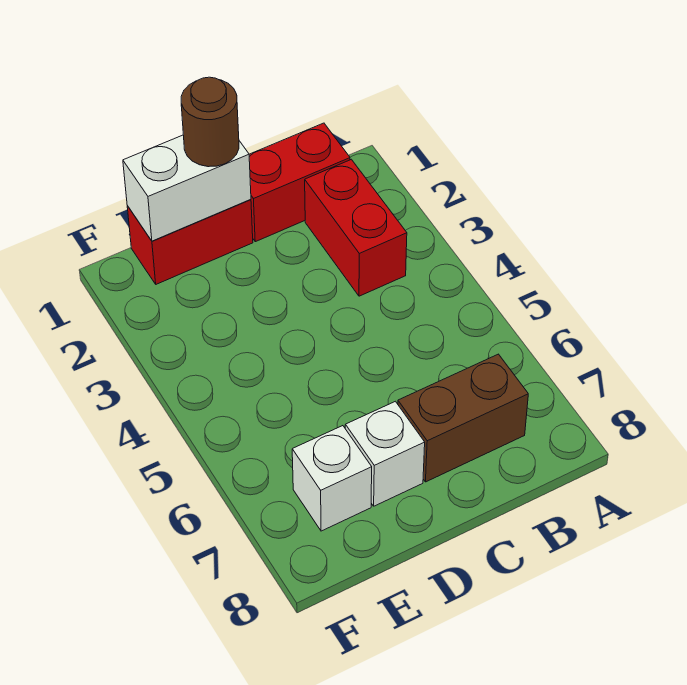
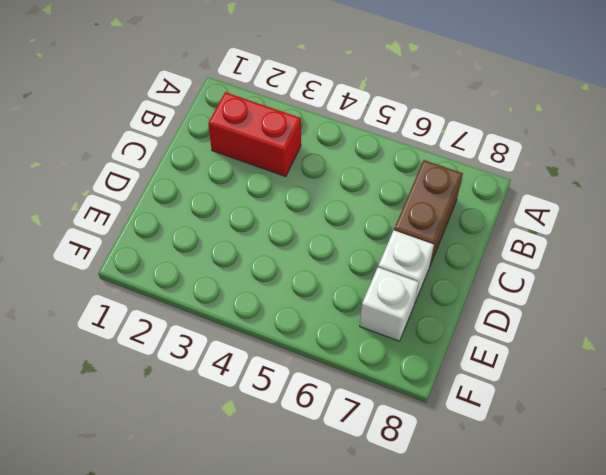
none -> red brick B1:C1 level 1
none -> red brick D1:E1 level 1

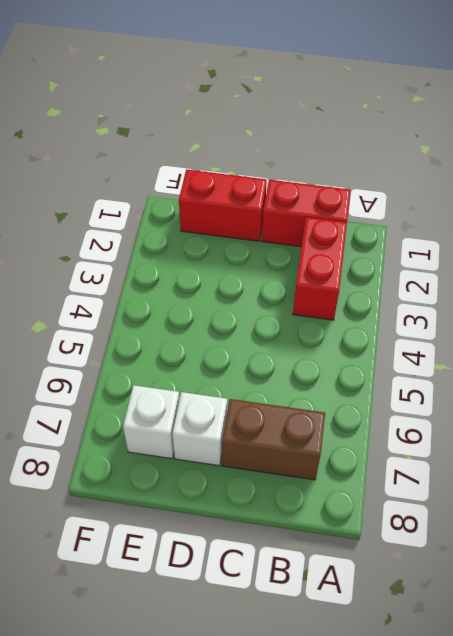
none -> white brick D1:E1 level 2
none -> brown round brick D1 level 3

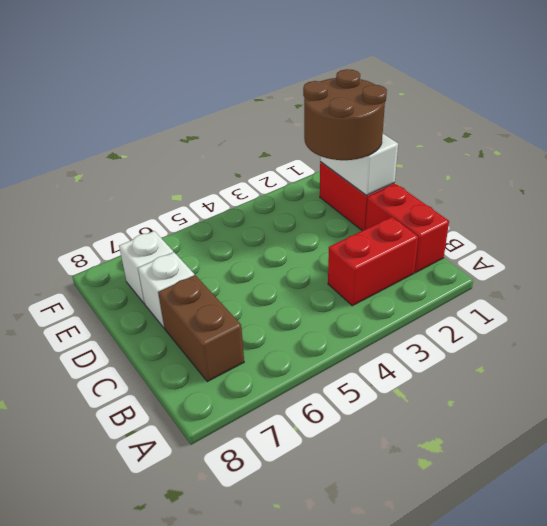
brown round brick D1:E2 level 3 -> brown round brick D1 level 3

